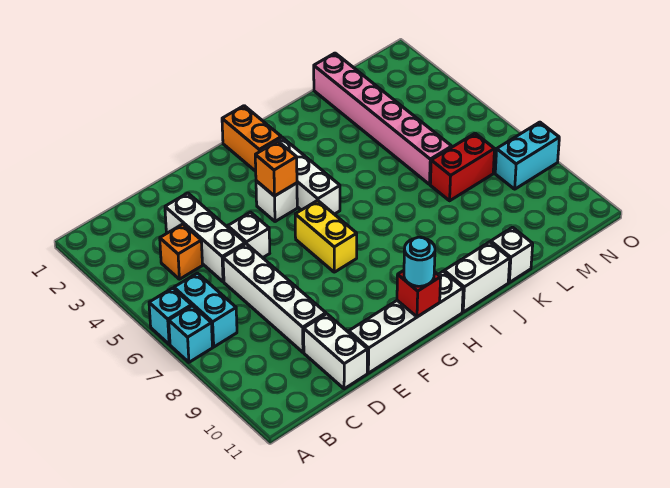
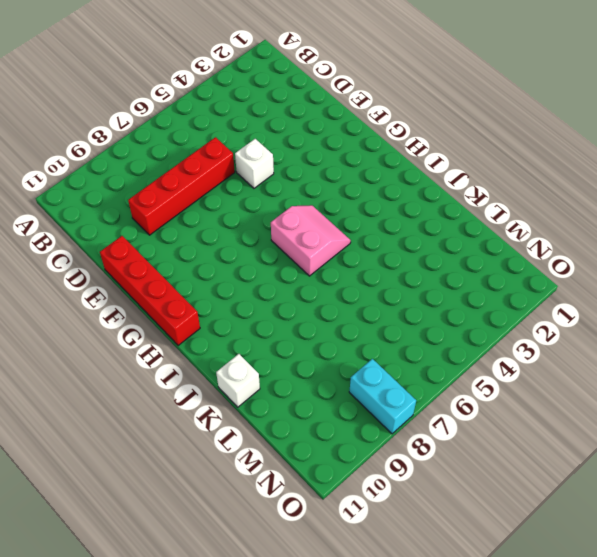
red brick D6:D9 level 1 -> white brick D6:D9 level 1
red brick E11:H11 level 1 -> white brick E11:H11 level 1
pink slope H5:I6 level 1 top 6 -> white brick H3:H5 level 1
none -> cyan brick A6 level 1
none -> cyan brick A7 level 1
none -> cyan brick B6:B7 level 1

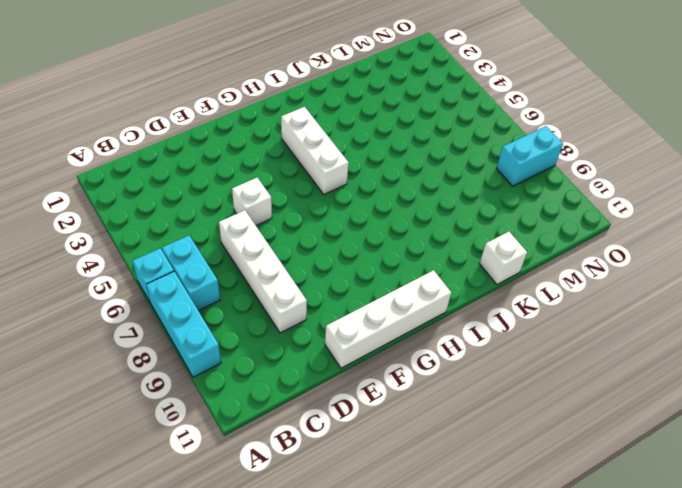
cyan brick A7:A9 level 1 -> cyan brick A7 level 1
none -> orange brick C4 level 1
none -> white brick D3:D5 level 1
none -> white brick D10:D11 level 1

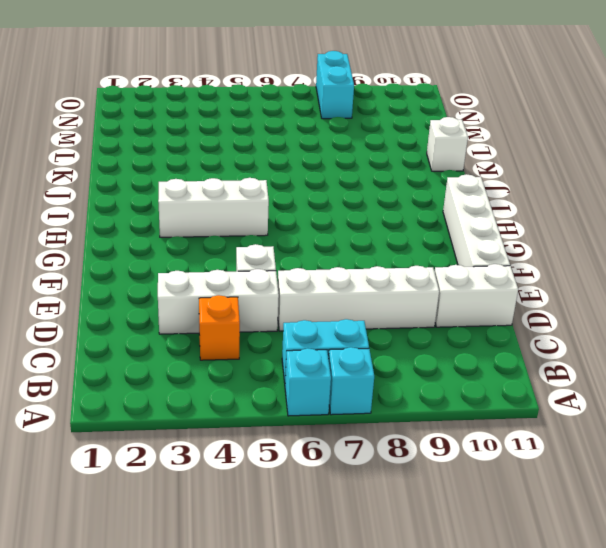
none -> white brick G4 level 1
none -> yellow brick G6:G7 level 1
none -> orange brick H1:H2 level 1

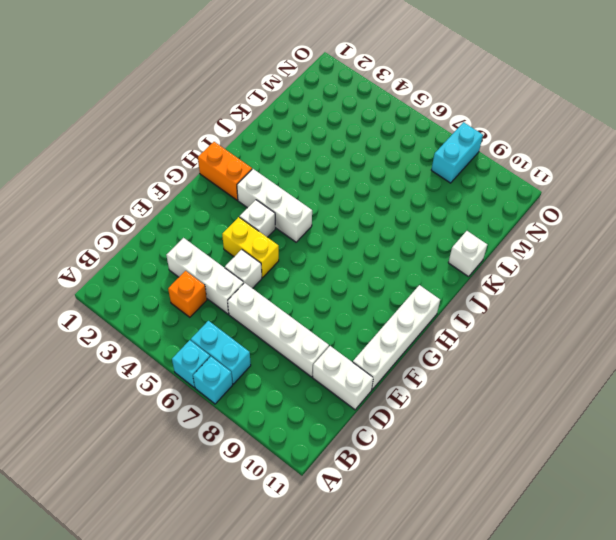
yellow brick F4:F5 level 1 -> yellow brick G6:G7 level 1
none -> white brick I11:J11 level 1
none -> pink brick L1:L6 level 1
none -> red brick L7:M7 level 1

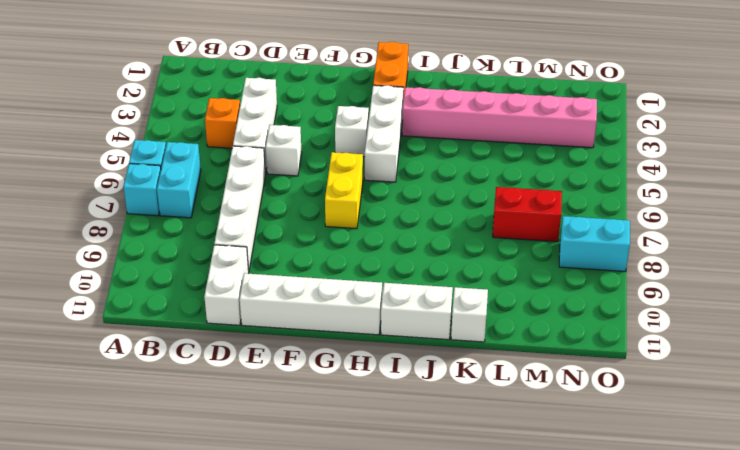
pink brick I3:N3 level 1 -> pink brick L1:L6 level 1
none -> orange brick G4 level 2
none -> red brick G11 level 2
none -> cyan round brick G11 level 3

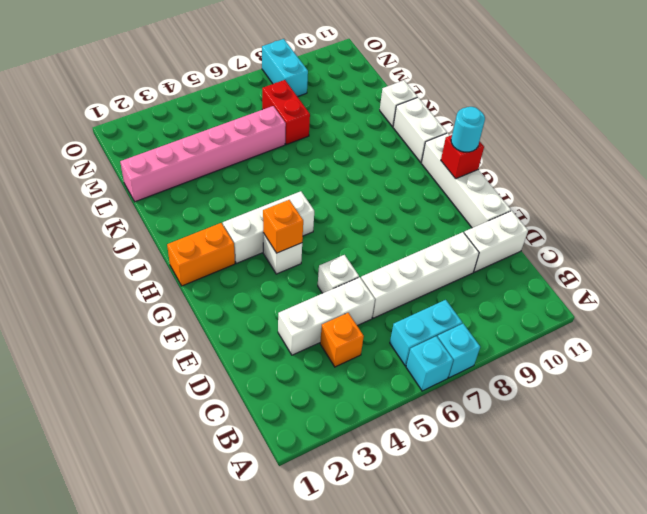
none -> yellow brick G6:G7 level 1

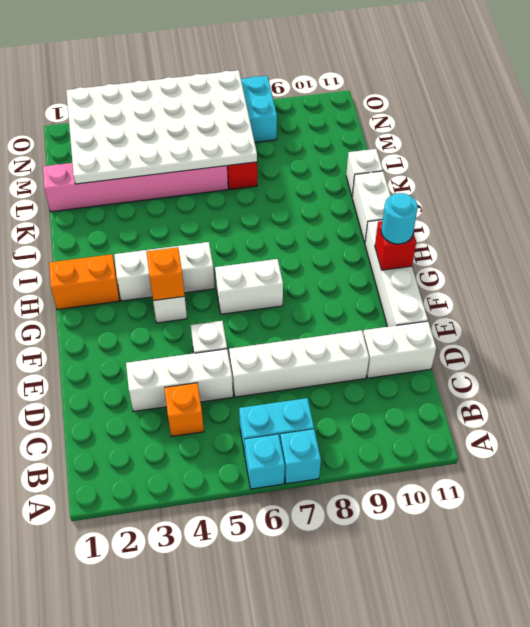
white brick G6:G7 level 1 -> yellow brick G6:G7 level 1
white plate L2:O7 level 2 -> none

